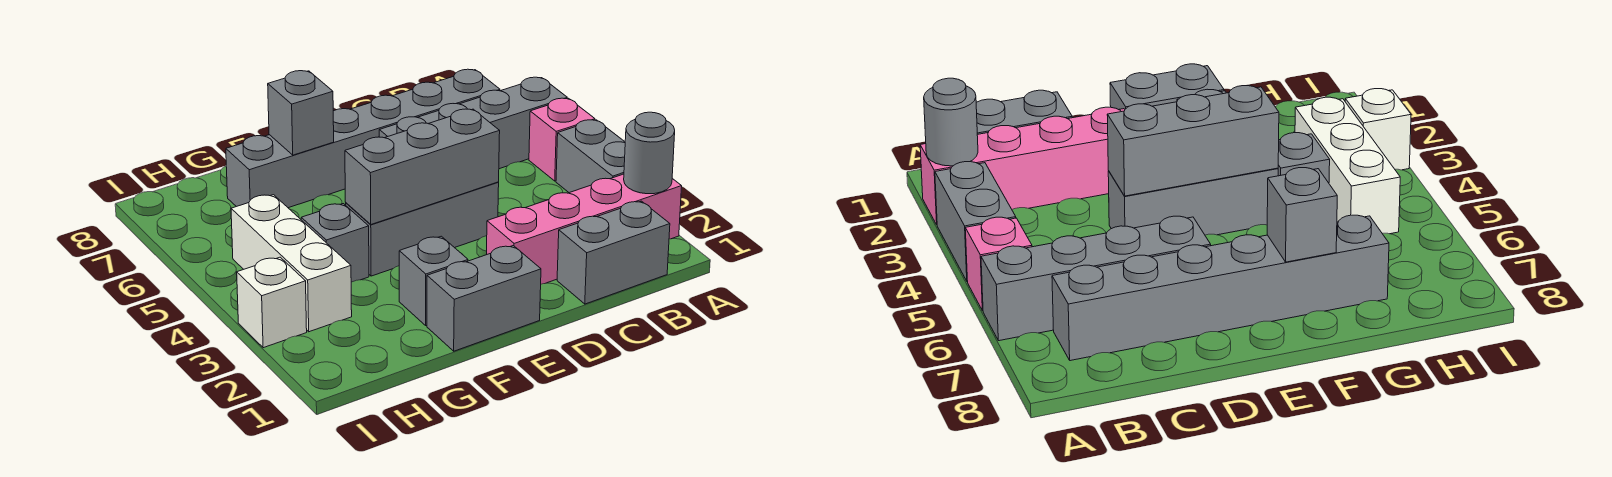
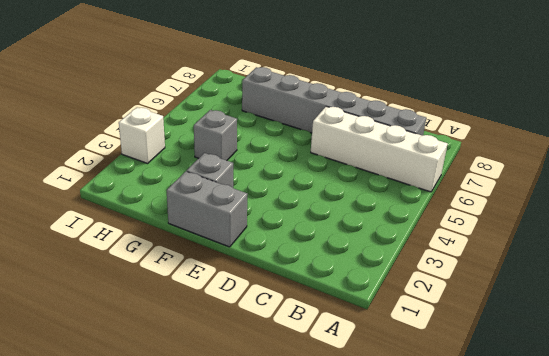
white brick A6:D6 level 1 -> grey brick A6:D6 level 1
none -> pink brick A2:D2 level 1
none -> grey brick A3:A4 level 1
none -> pink brick A5 level 1

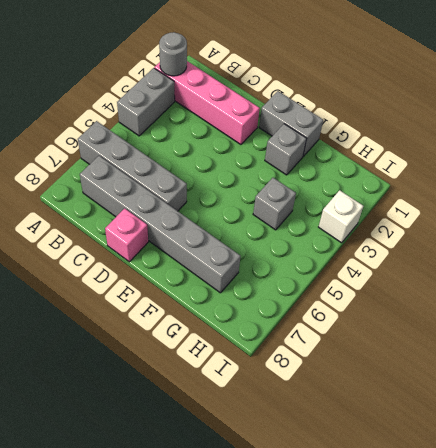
pink brick D8 level 1 -> pink brick A5 level 1
none -> grey brick B1:C1 level 1
none -> grey brick D4:F4 level 1
none -> white brick H3:H5 level 1

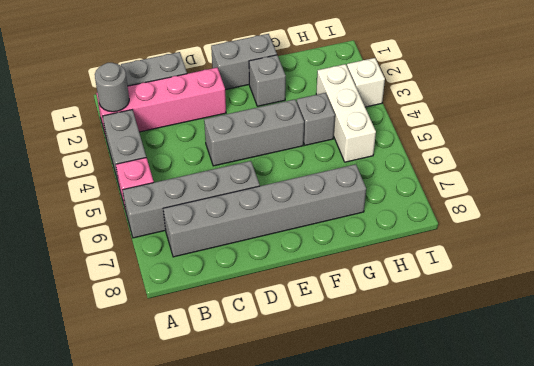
none -> grey brick D4:F4 level 2
none -> grey brick F7 level 2

